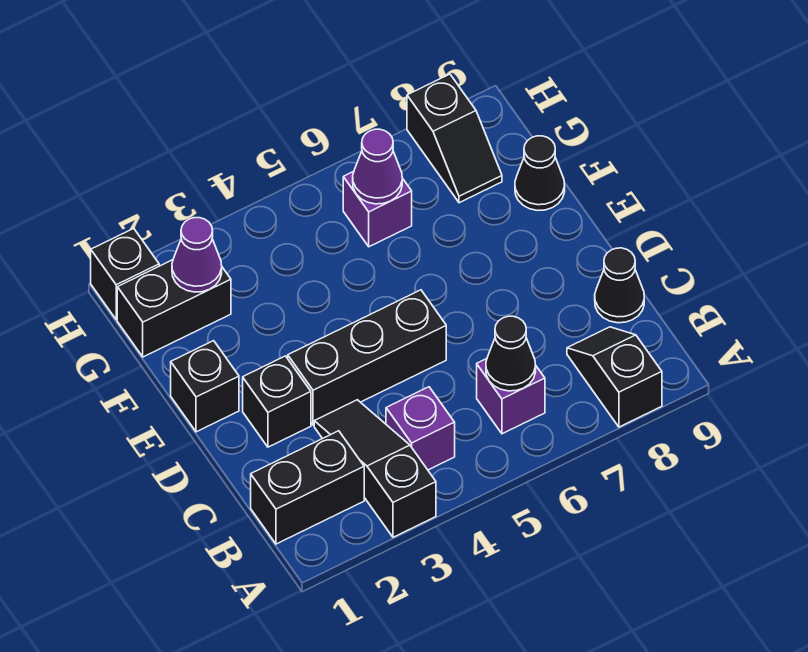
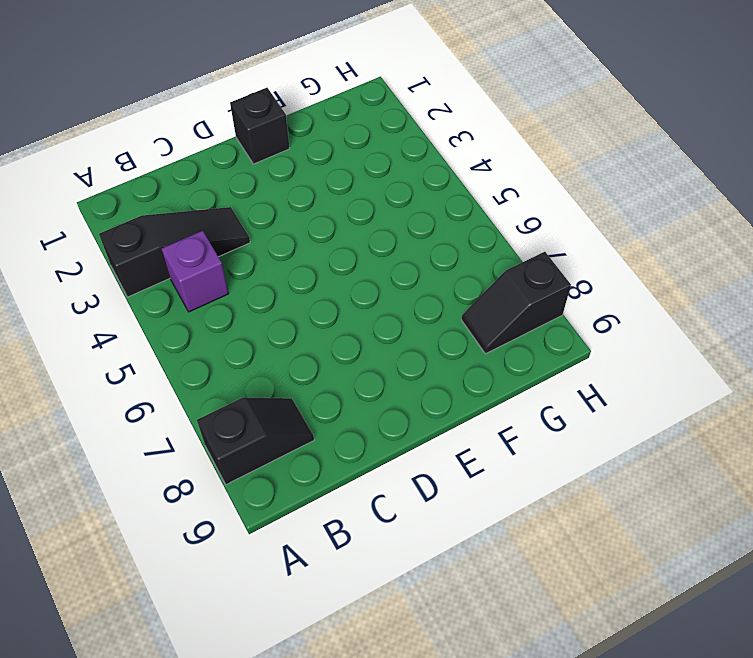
none -> black brick B1:B2 level 1
none -> purple brick B6 level 1
none -> black cone C9 level 1

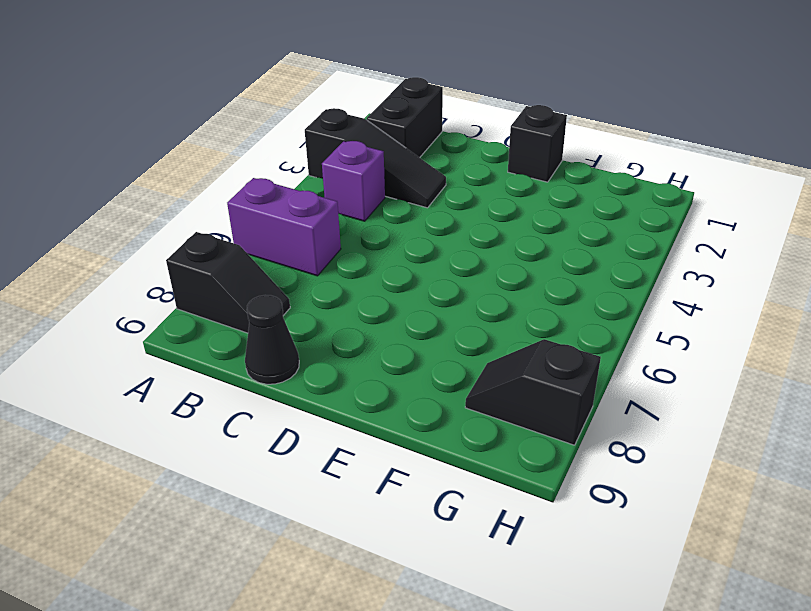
purple brick A6:B6 level 1 -> purple brick B6 level 1
none -> black brick D2 level 1
none -> black brick D3:D5 level 1
none -> black cone F9 level 1

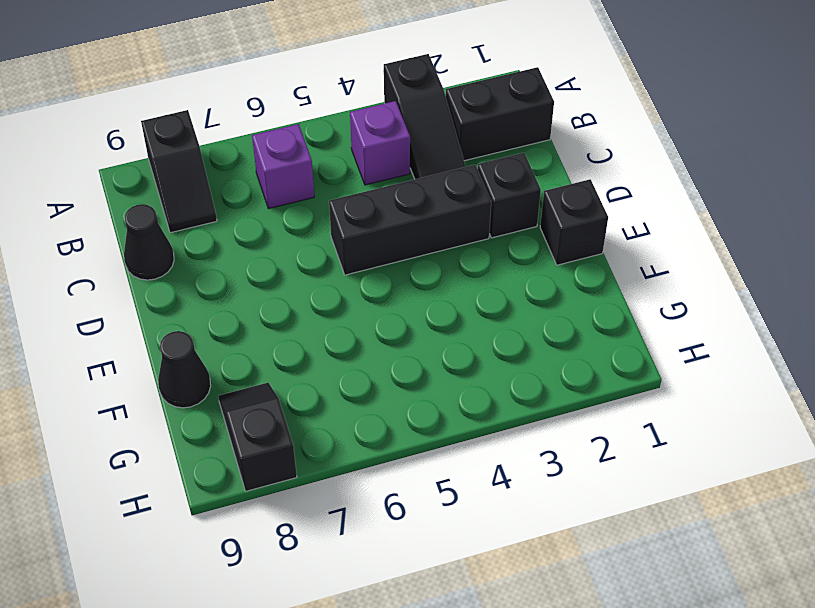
none -> black brick G1:G2 level 1
none -> purple brick G6 level 1
none -> black brick H1 level 1

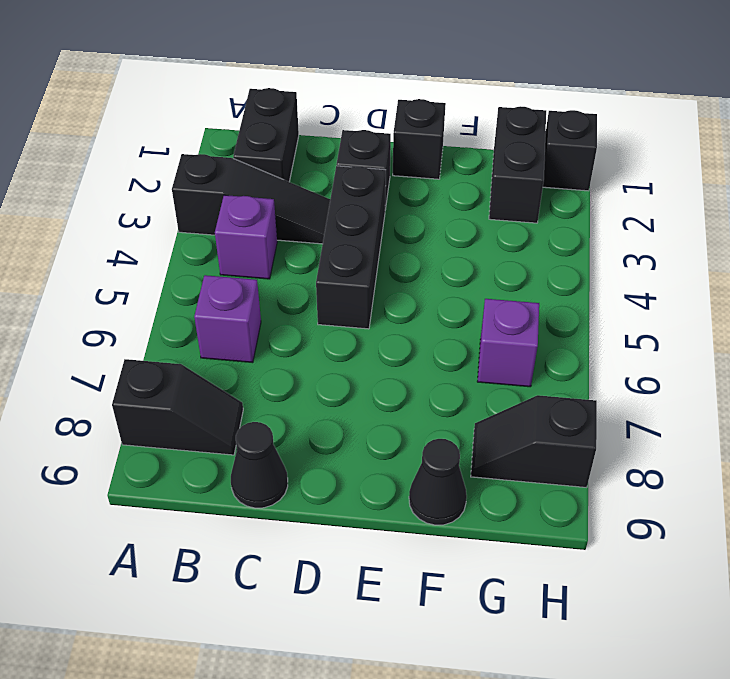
none -> black cone B6 level 2
none -> purple cone G2 level 2
none -> purple cone G6 level 2

